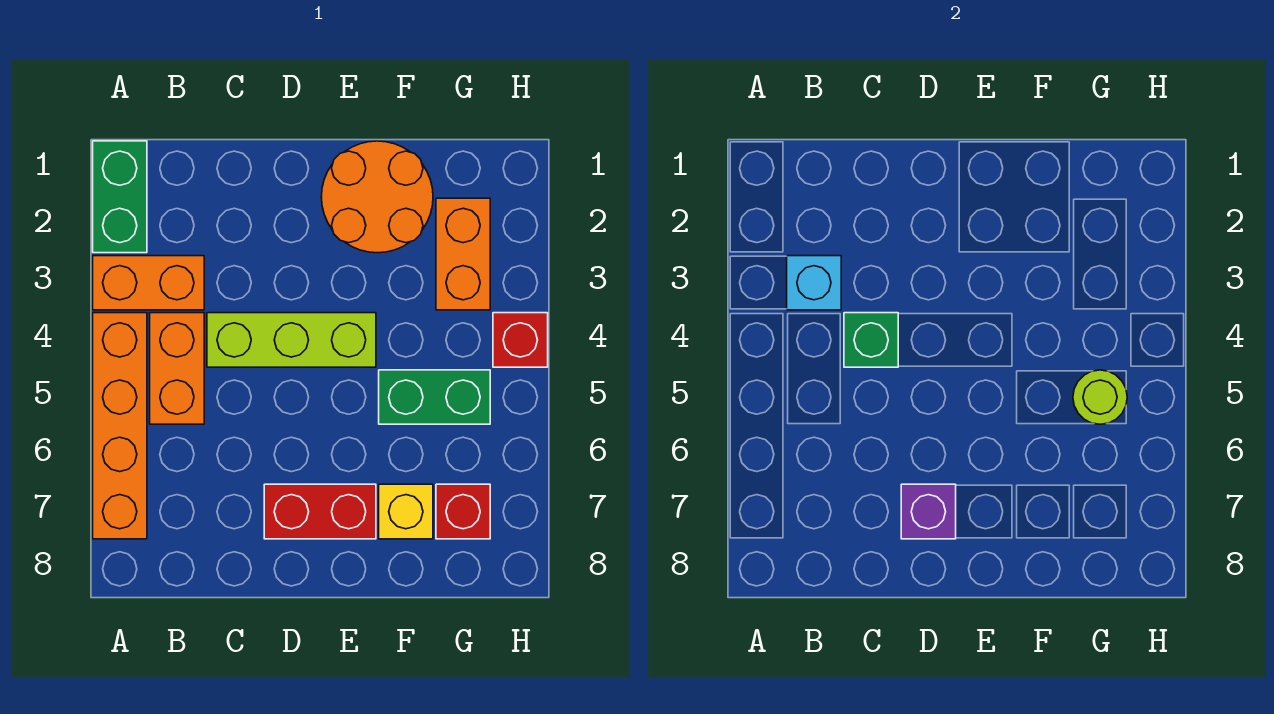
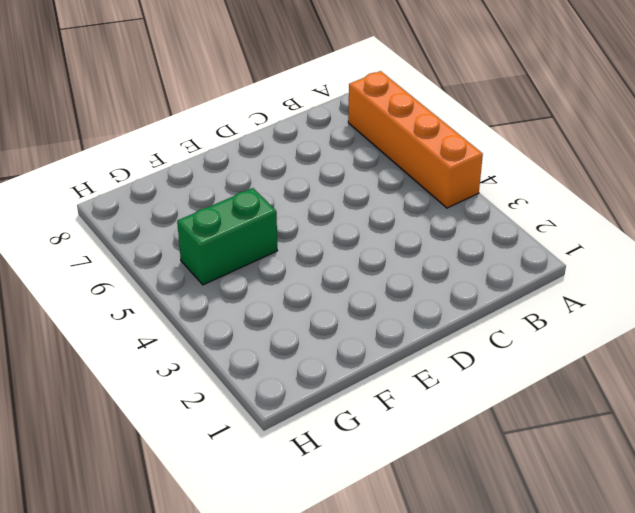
none -> green brick A1:A2 level 1
none -> orange brick A3:B3 level 1
none -> orange brick B4:B5 level 1

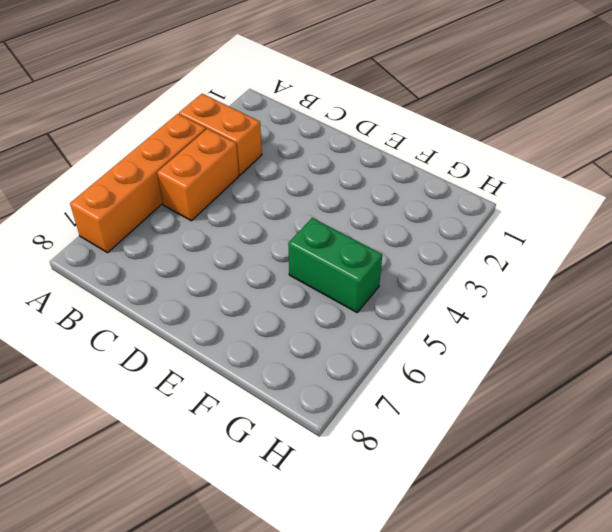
none -> green brick A1:A2 level 1
none -> lime brick C4:E4 level 1
none -> red brick D7:E7 level 1

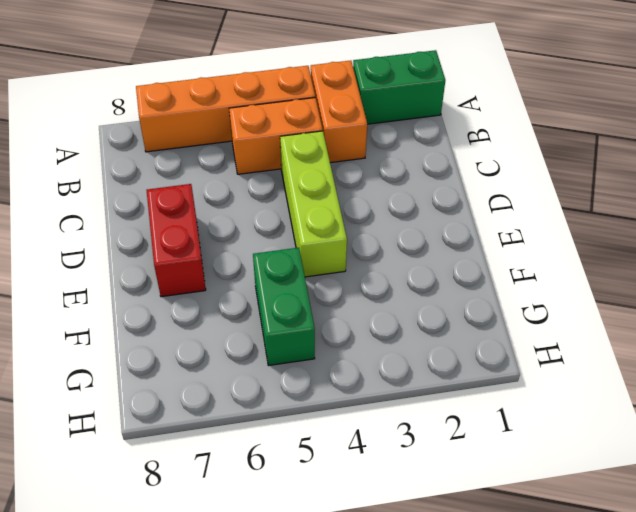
none -> orange round brick E1:F2 level 1
none -> yellow brick F7 level 1
none -> orange brick G2:G3 level 1

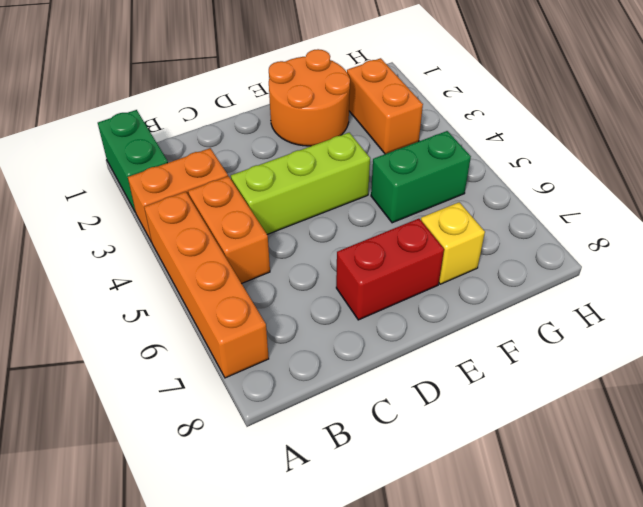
none -> red brick G7 level 1
none -> red brick H4 level 1
none -> cyan brick B3 level 2

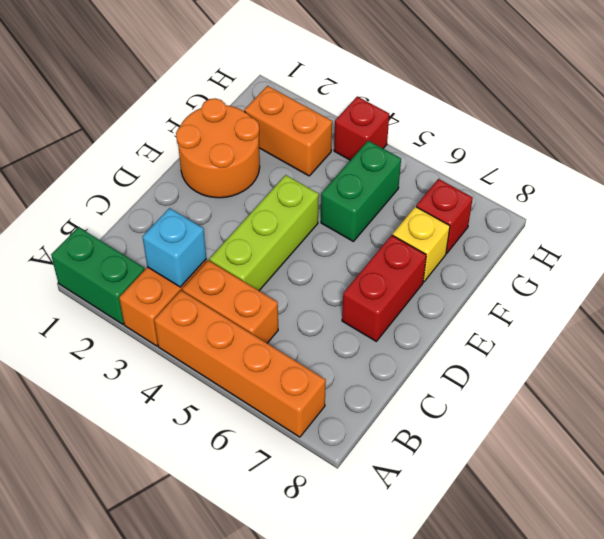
none -> green brick C4 level 2
none -> purple brick D7 level 2
none -> lime round brick G5 level 2

